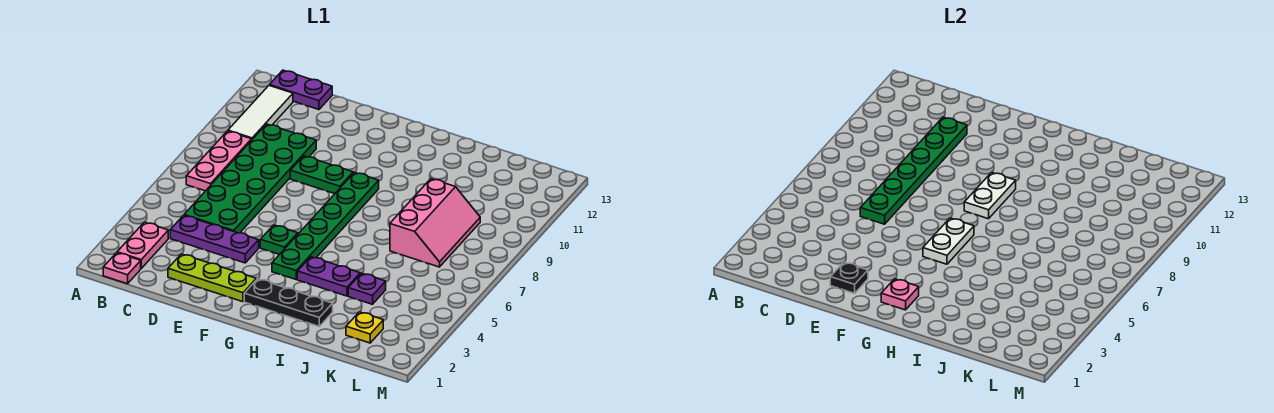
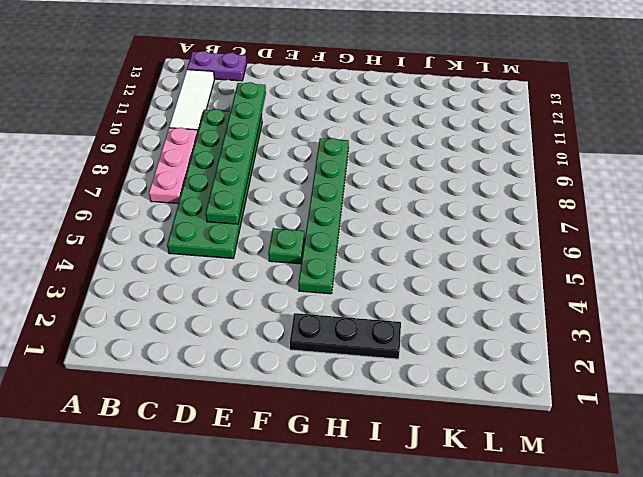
none -> pink plate B1 level 1
none -> pink plate B2:B3 level 1
none -> purple plate C4:E4 level 1

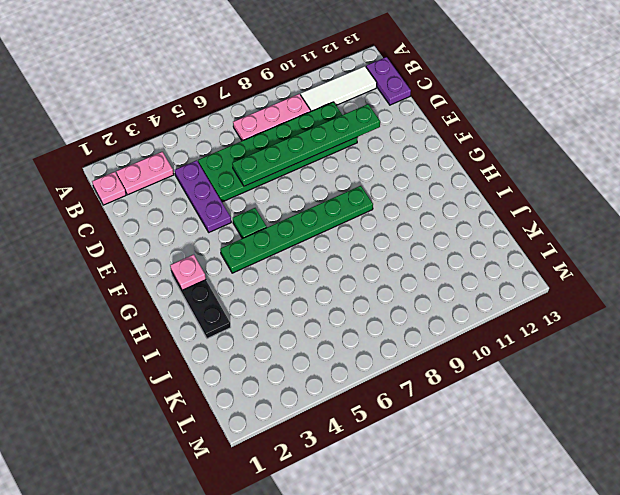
none -> lime plate D2:F2 level 1
none -> green plate E9:F9 level 1
none -> purple plate H4:I4 level 1

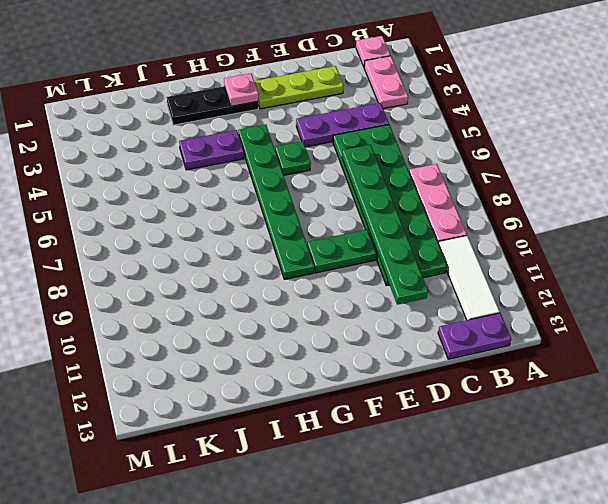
none -> purple plate J4 level 1
none -> pink slope J7:K9 level 1 top J
none -> yellow plate K2 level 1

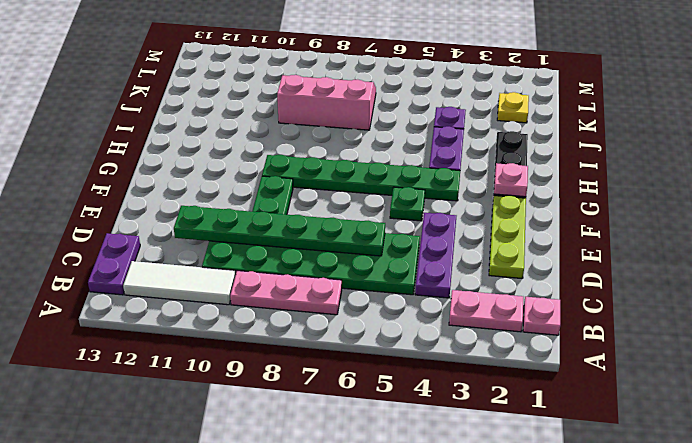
none -> black plate E2 level 2
none -> white plate G5:G6 level 2
none -> white plate G8:G9 level 2

